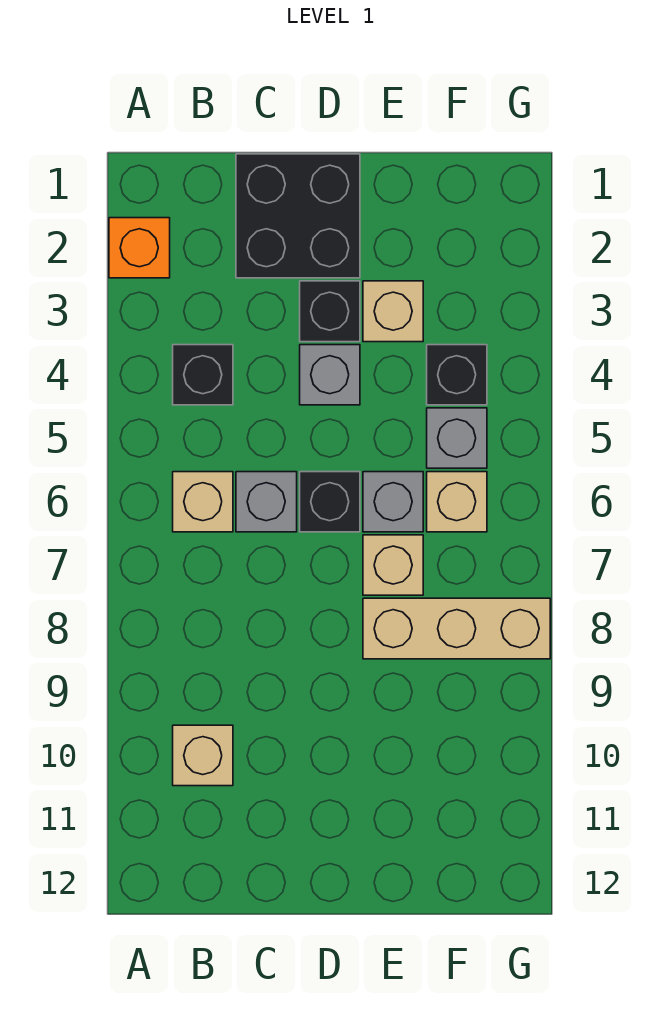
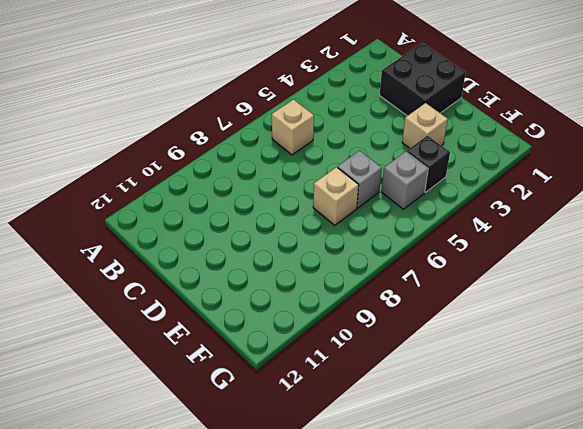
none -> orange brick A2 level 1
none -> black brick B4 level 1
none -> tan brick B10 level 1

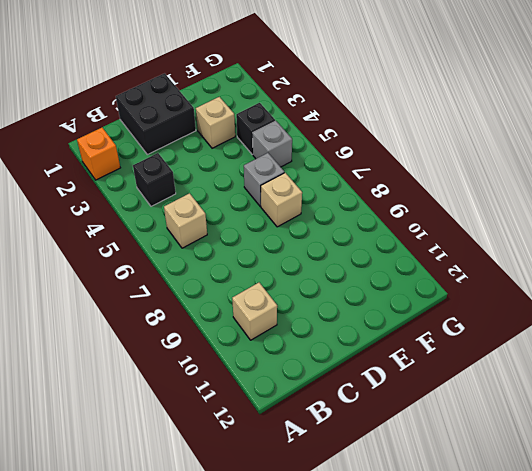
none -> grey brick C6 level 1
none -> black brick D3 level 1
none -> grey brick D4 level 1

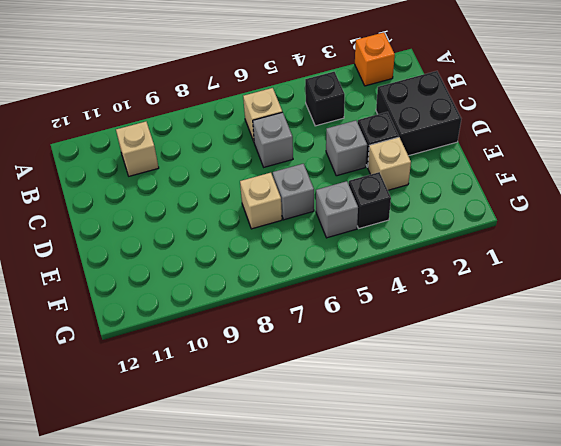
none -> black brick D6 level 1
none -> tan brick E8:G8 level 1
none -> tan brick F6 level 1

